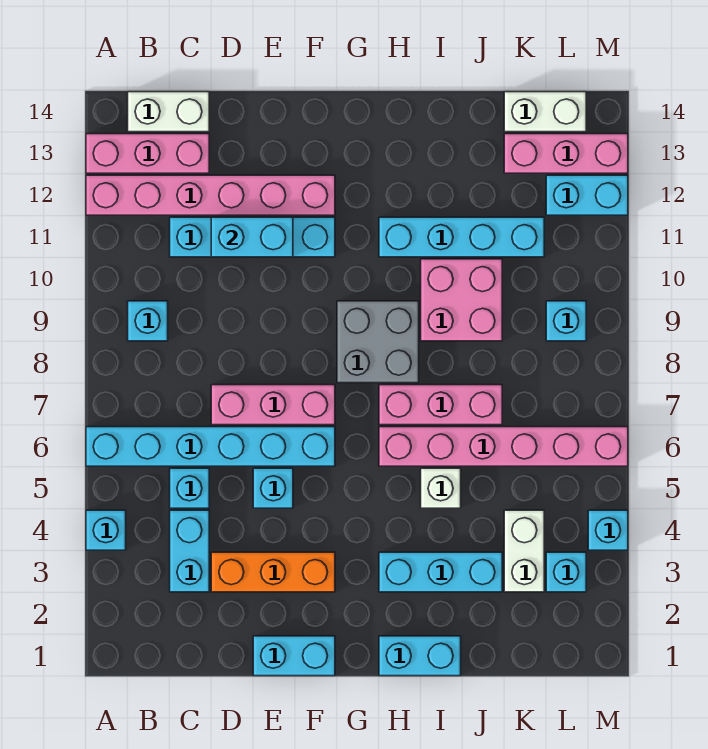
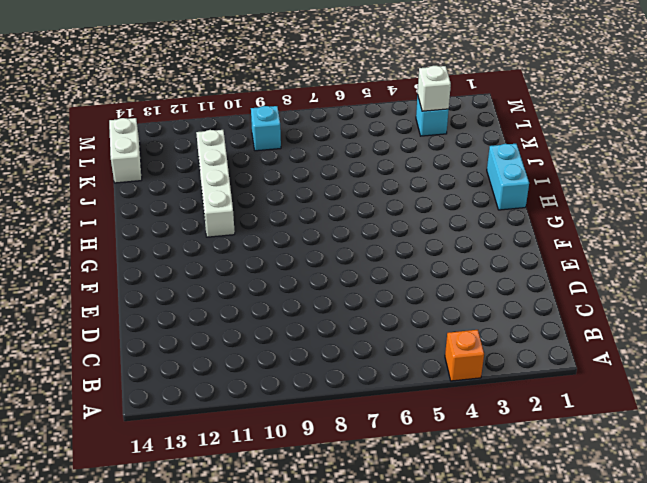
orange brick A4 level 1 -> cyan brick A4 level 1
white brick H11:K11 level 1 -> cyan brick H11:K11 level 1
white brick L3 level 2 -> white brick I5 level 1
none -> cyan brick A6:F6 level 1
none -> pink brick A12:F12 level 1
none -> pink brick A13:C13 level 1

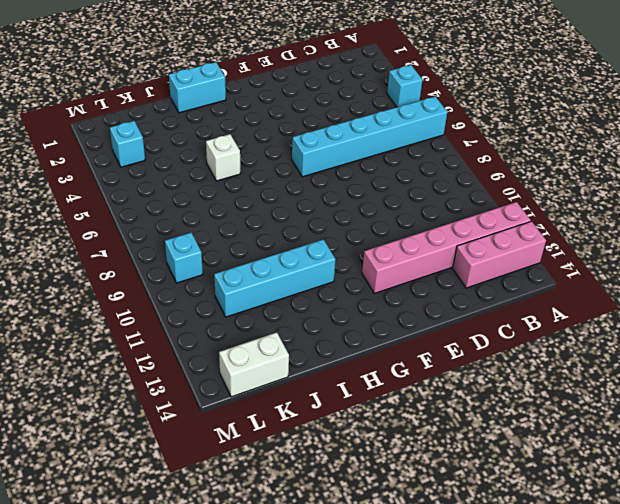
none -> cyan brick B9 level 1
none -> white brick B14:C14 level 1
none -> cyan brick C3:C4 level 1

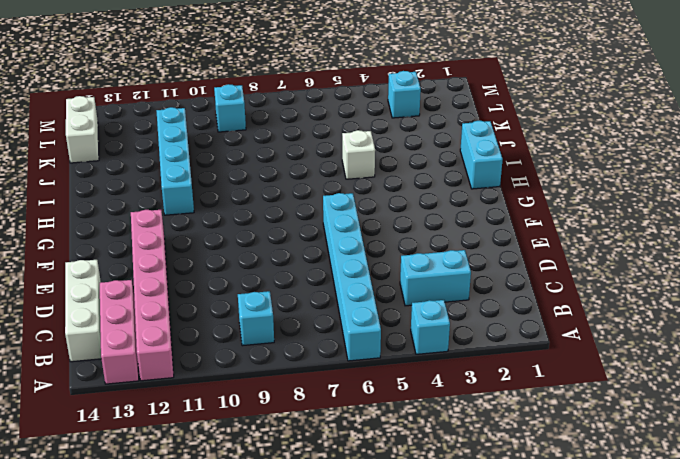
white brick B14:D14 level 1 -> white brick B14:C14 level 1
none -> cyan brick C5 level 1
none -> cyan brick C11:F11 level 1
none -> orange brick D3:F3 level 1

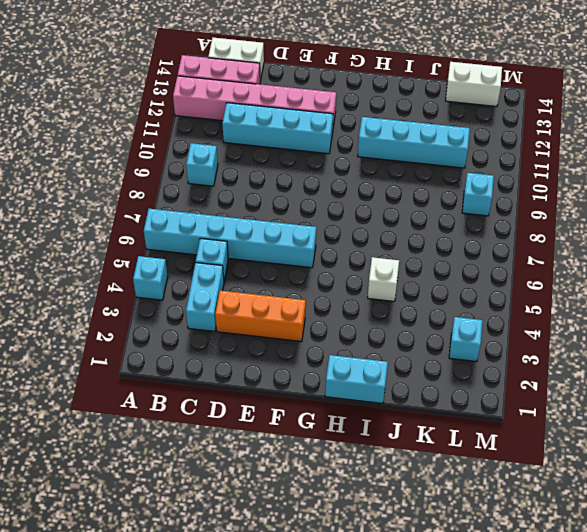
none -> pink brick D7:F7 level 1
none -> cyan brick E1:F1 level 1
none -> cyan brick E5 level 1

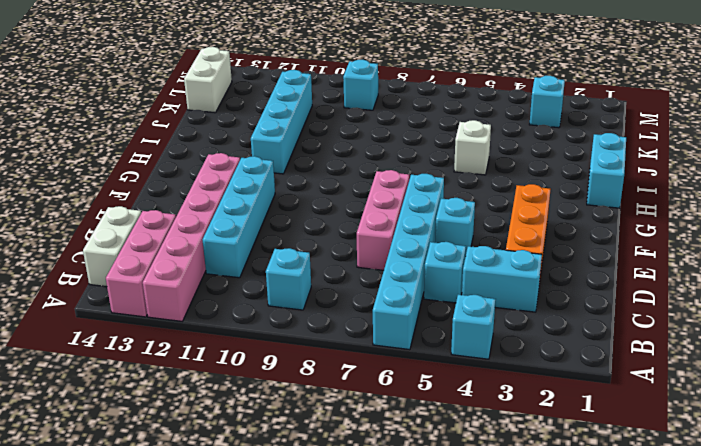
none -> cyan brick E1:F1 level 1
none -> grey brick G8:H9 level 1
none -> cyan brick H3:J3 level 1

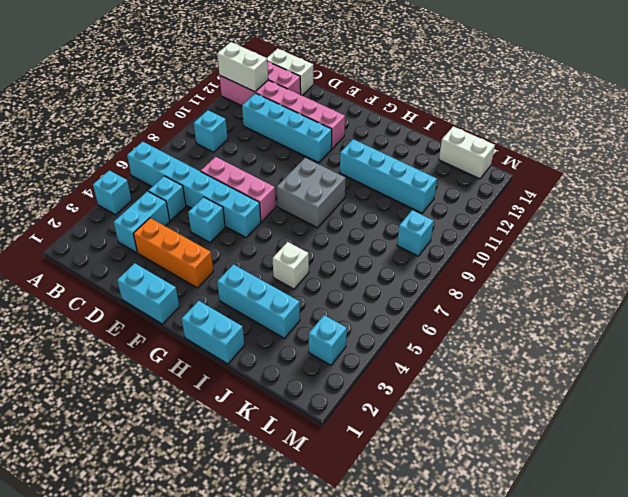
white brick A12:B12 level 2 -> white brick K3:K4 level 1
none -> pink brick H6:M6 level 1
none -> pink brick H7:J7 level 1
none -> pink brick I9:J10 level 1

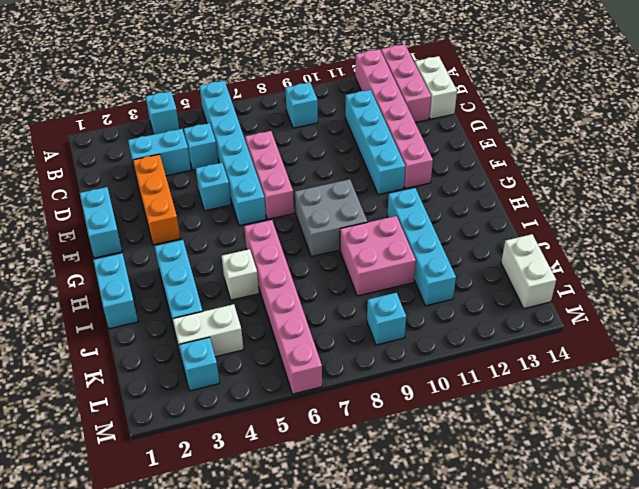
none -> pink brick H7:J7 level 1
none -> pink brick K13:M13 level 1
none -> cyan brick L12:M12 level 1

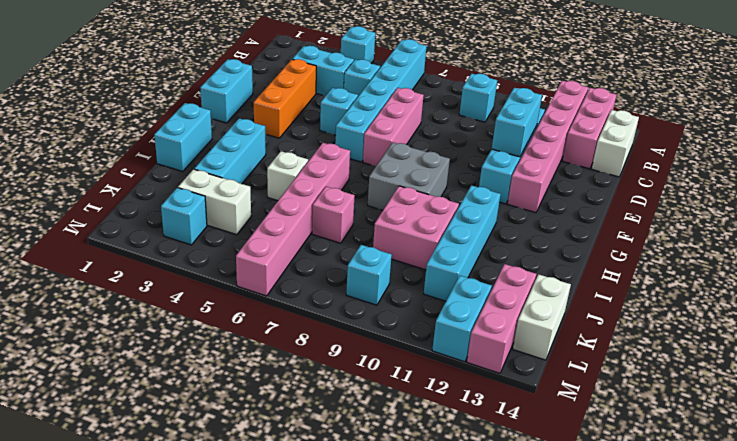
pink brick J7 level 1 -> pink brick H7:J7 level 1
none -> cyan brick M4 level 1

